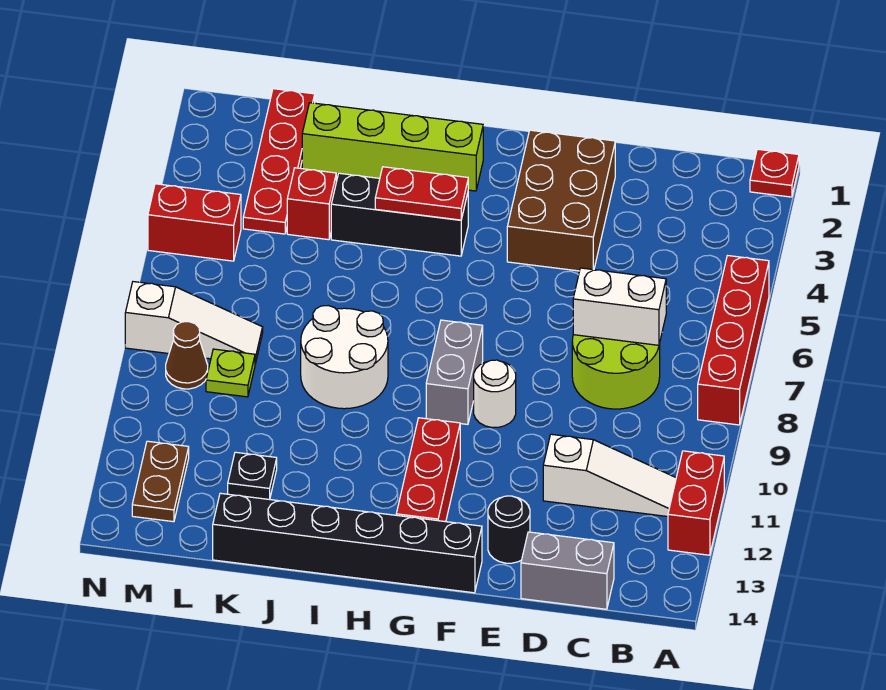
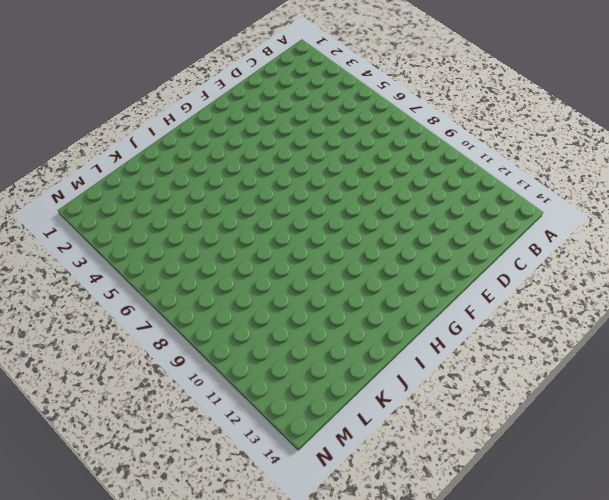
none -> red plate A1 level 1
none -> red brick A5:A8 level 1
none -> red brick A11:A12 level 1

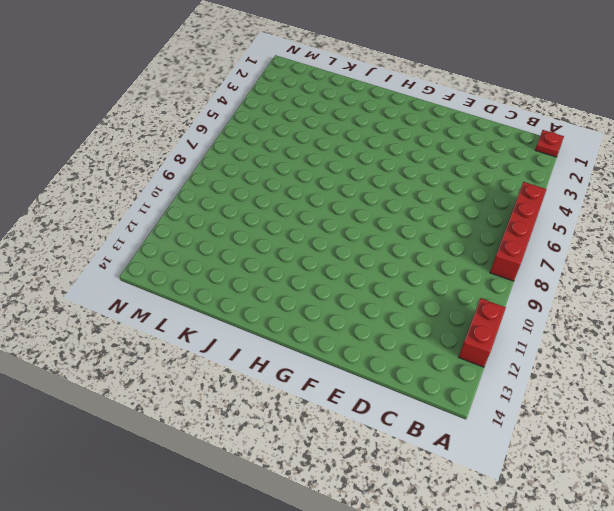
none -> white slope B11:D11 level 1 top D
none -> lime round brick C7:D8 level 1
none -> grey brick C14:D14 level 1

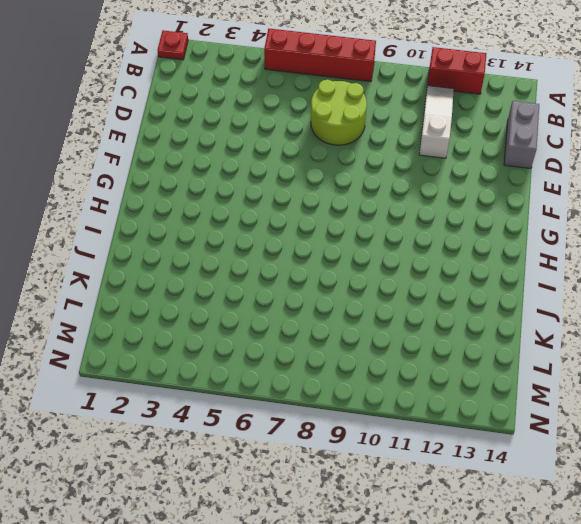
none -> brown brick E2:F4 level 1
none -> black round brick E13 level 1
none -> white round brick F9 level 1

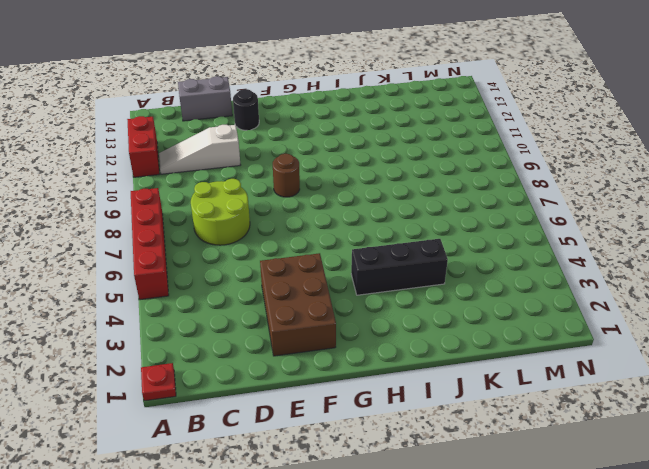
brown round brick F9 level 1 -> white round brick F9 level 1
none -> black brick F14:K14 level 1
none -> grey brick G8:G9 level 1
none -> red brick G11:G13 level 1

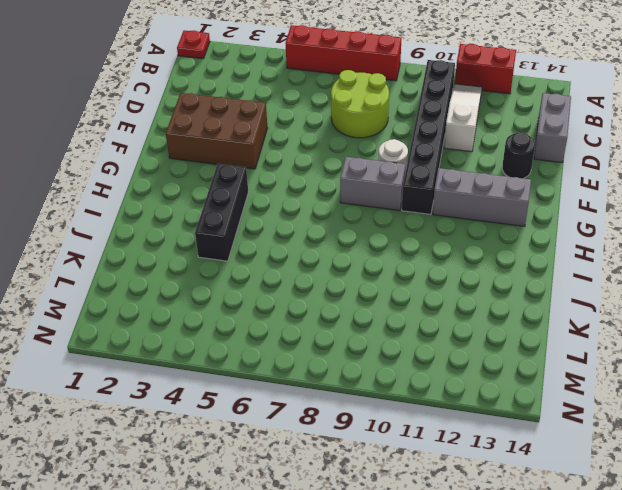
black brick B10:G10 level 1 -> black brick F14:K14 level 1
grey brick G11:G13 level 1 -> red brick G11:G13 level 1
none -> lime brick H2:K2 level 1
none -> white round brick I8:J9 level 1
none -> red brick K4 level 1

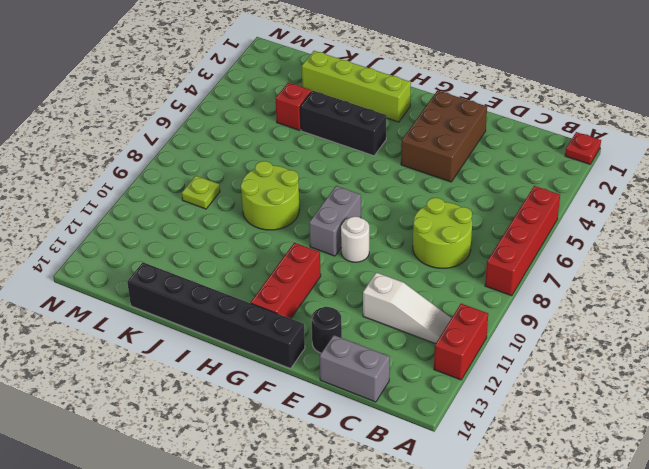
lime round brick I8:J9 level 1 -> white round brick I8:J9 level 1
none -> black plate K12 level 1
none -> red plate L1:L4 level 1
none -> white slope L8:N8 level 1 top N

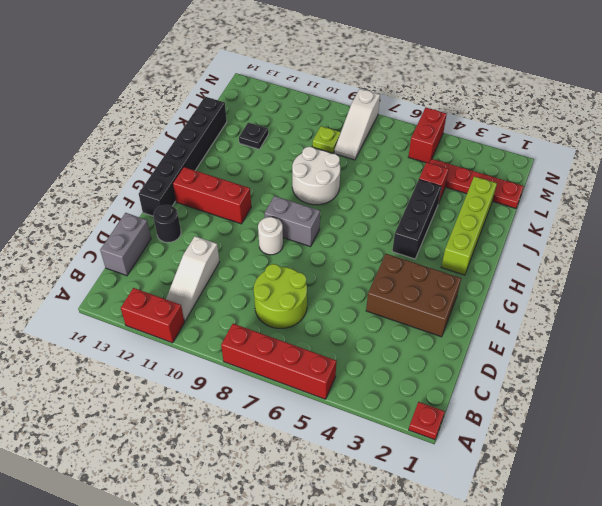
none -> brown cone M9 level 1
none -> brown plate M12:M13 level 1
none -> white brick C7:D7 level 2

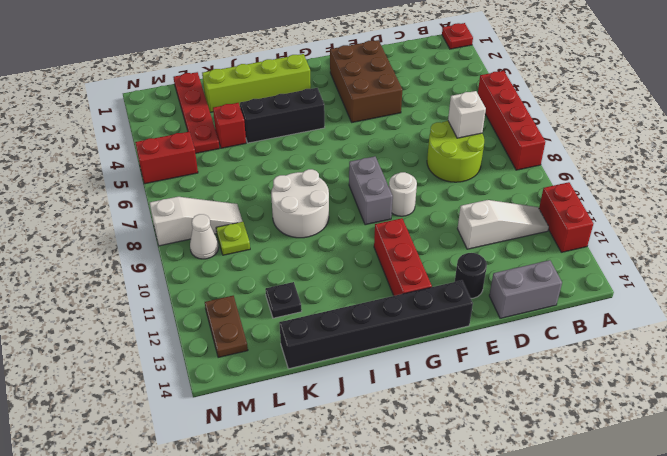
white brick C7 level 2 -> white brick C7:D7 level 2
white cone M9 level 1 -> brown cone M9 level 1
none -> red plate H4:I4 level 2

